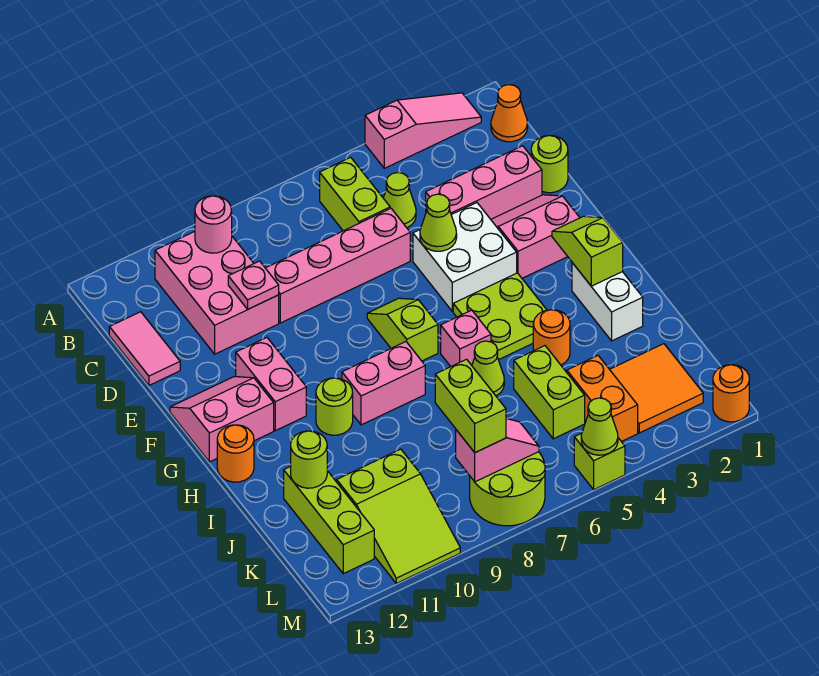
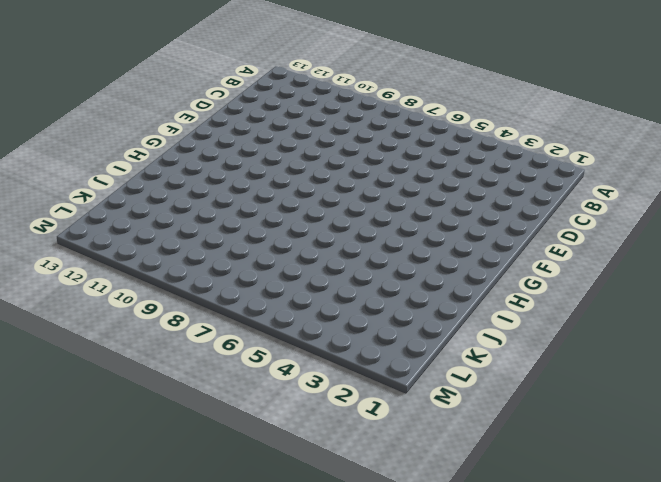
none -> pink slope A2:A4 level 1 top 4
none -> orange cone B1 level 1
none -> lime brick B6:C6 level 1
none -> pink brick B10:D11 level 1

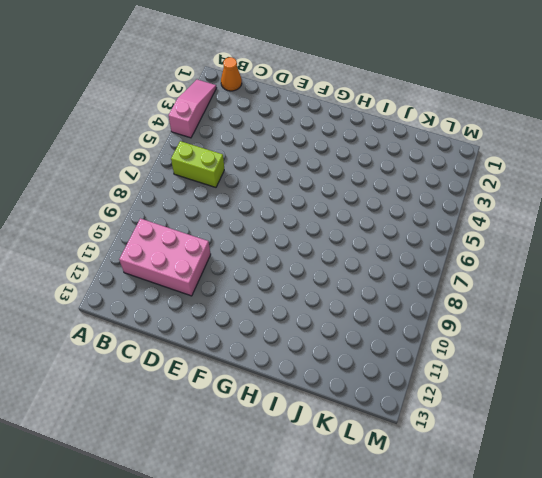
none -> lime cone C5 level 1
none -> pink tile C13:D13 level 1
none -> lime round brick D1 level 1
none -> pink brick D2:D4 level 1

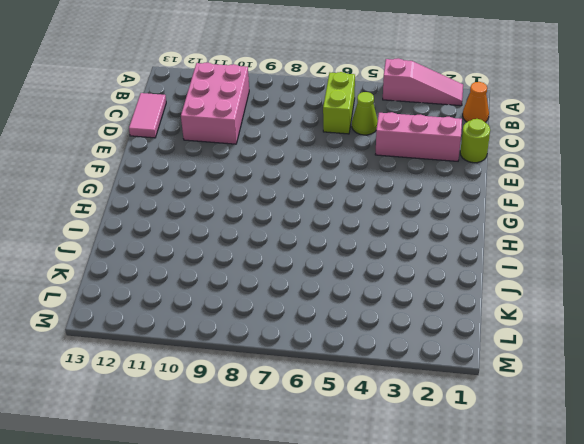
none -> pink brick D6:D9 level 1
none -> pink slope E2:F3 level 1 top F
none -> white brick E4:F5 level 1
none -> lime slope F7:G7 level 1 top G

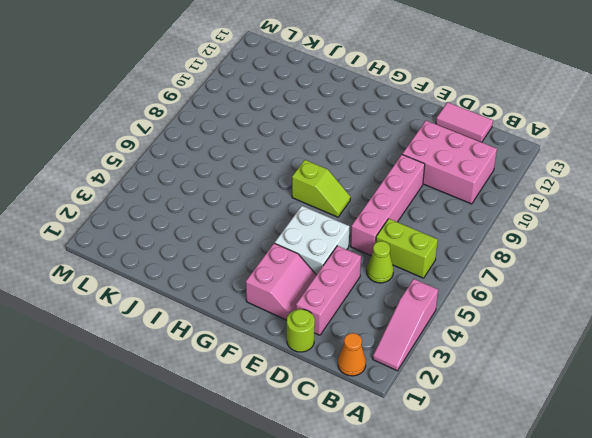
none -> pink brick F11:G11 level 1
none -> pink slope F12:G13 level 1 top G
none -> lime plate G4:H5 level 1
none -> white brick H2:I2 level 1

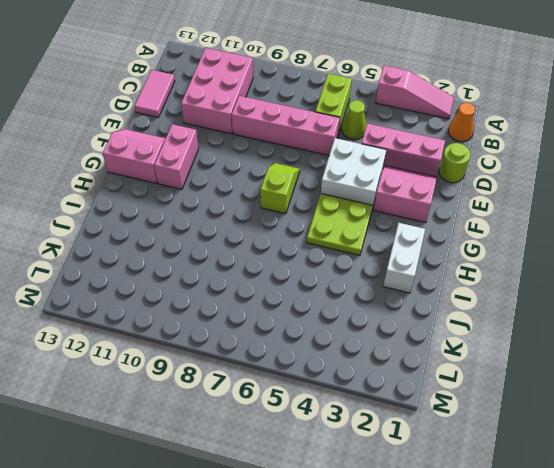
none -> pink brick H6 level 1
none -> pink brick H8:H9 level 1
none -> lime round brick H10 level 1
none -> orange round brick H13 level 1

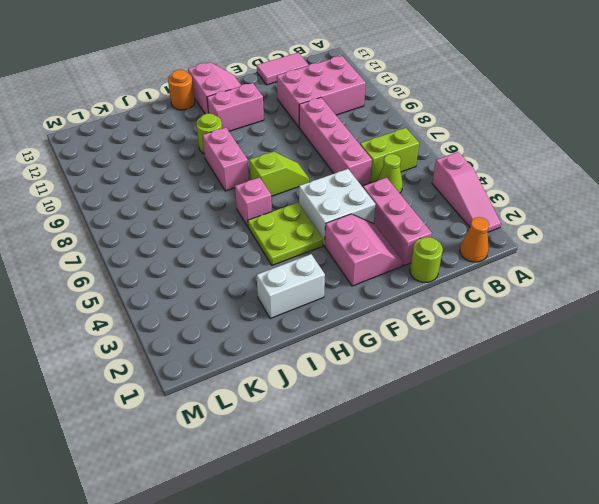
none -> orange round brick I4 level 1
none -> lime cone I6 level 1
none -> lime brick J5:K5 level 1
none -> lime brick J12:L12 level 1

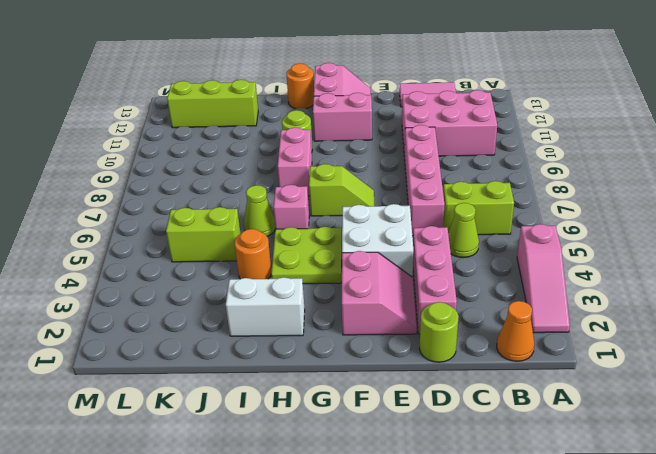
none -> orange tile K2:L3 level 1
none -> orange brick K4:L4 level 1
none -> lime slope K10:M11 level 1 top K
none -> lime round brick L7:M8 level 1

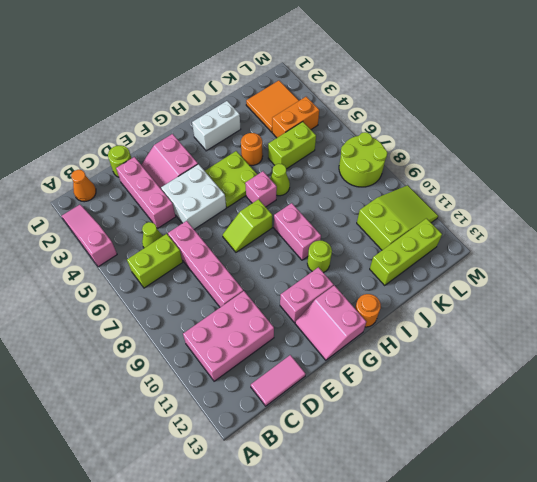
none -> orange round brick M1 level 1
none -> lime brick M5 level 1
none -> pink round brick B10 level 2
none -> pink plate D10 level 2

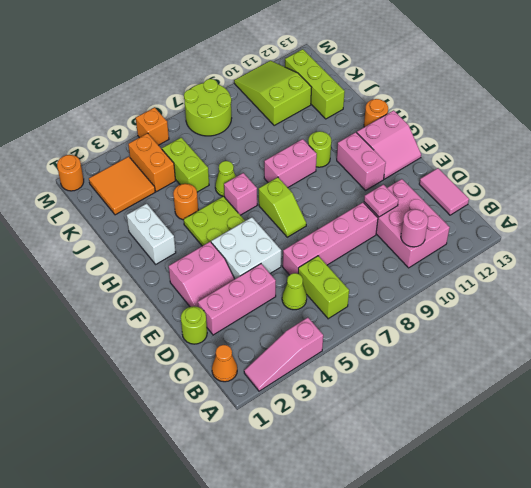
orange brick M5 level 1 -> lime brick M5 level 1
none -> lime cone E5 level 2
none -> lime slope G2:H2 level 2 top H
none -> lime round brick J12 level 2
none -> pink slope L7:L8 level 2 top 8

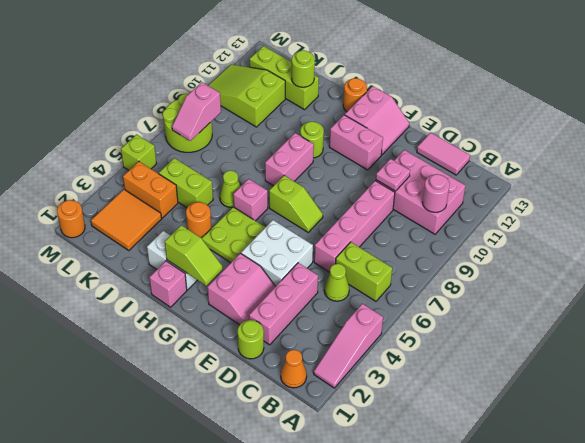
pink brick H1 level 1 -> none
none -> lime cone E5 level 2
none -> lime cone M5 level 2
none -> lime brick K8:L8 level 3

